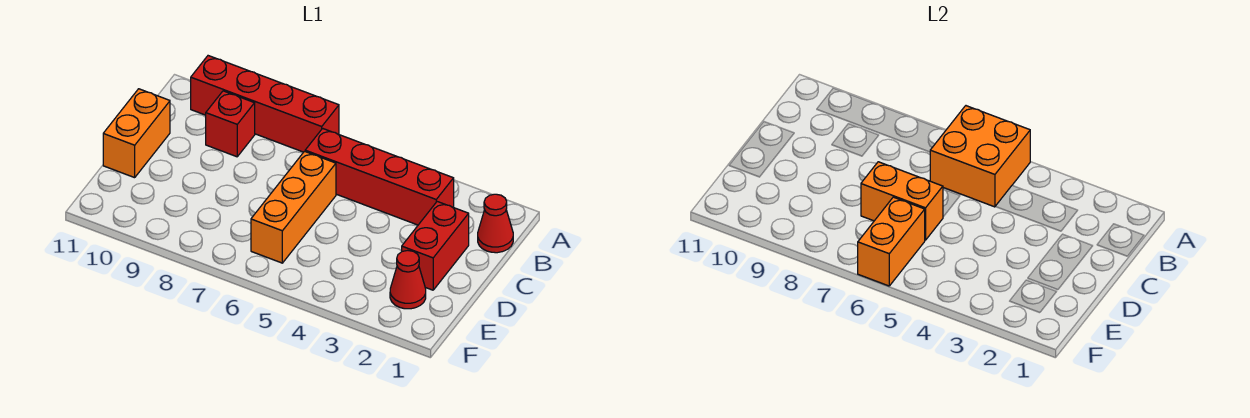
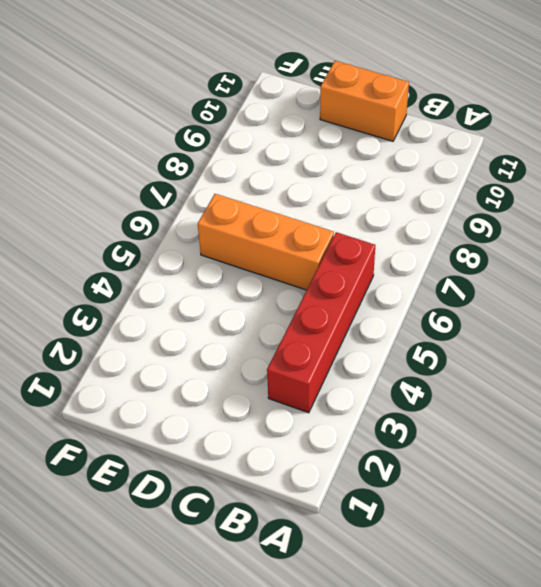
none -> red brick A7:A10 level 1
none -> red cone B1 level 1

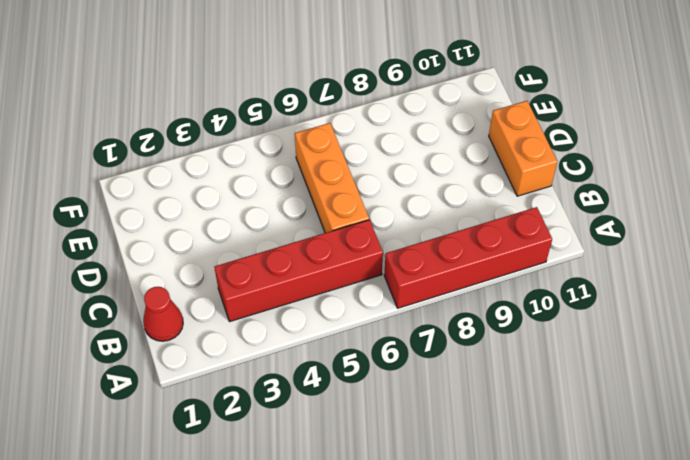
none -> red brick B9 level 1
none -> red brick C2:D2 level 1

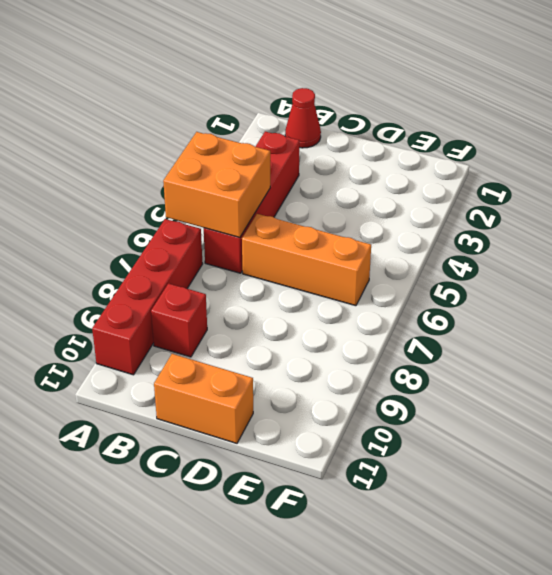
none -> red brick C2:D2 level 1
none -> red cone E2 level 1

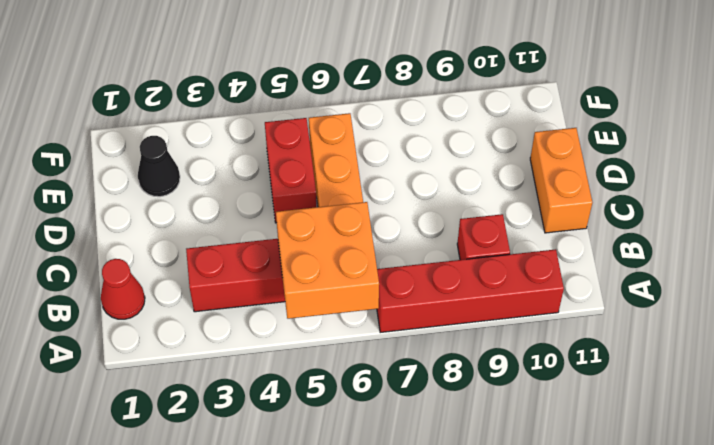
red brick D5:E5 level 1 -> red brick C2:D2 level 1
black cone E2 level 1 -> red cone E2 level 1
none -> orange brick D6:D7 level 2
none -> orange brick E6:F6 level 2

